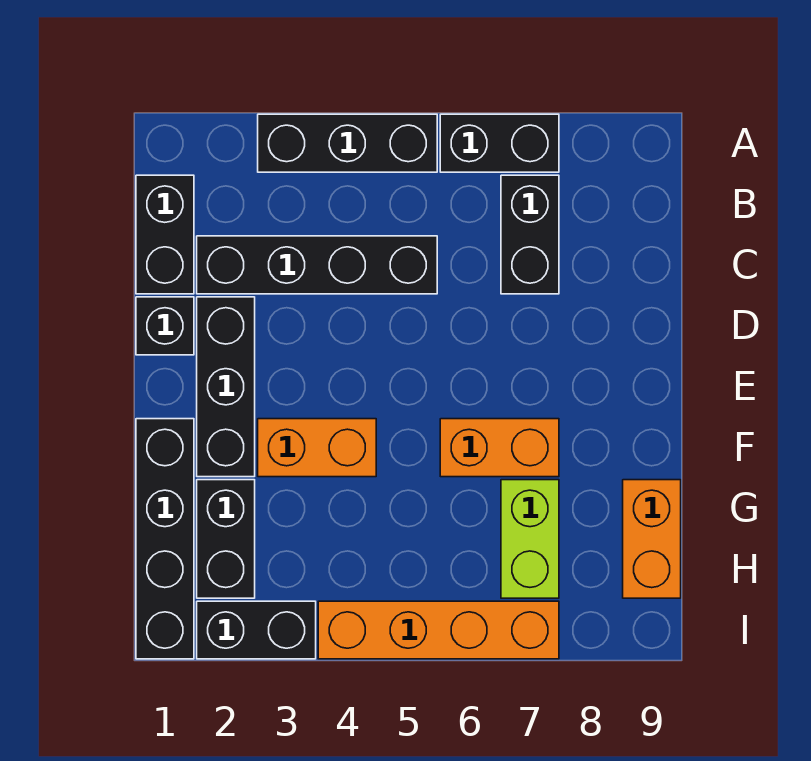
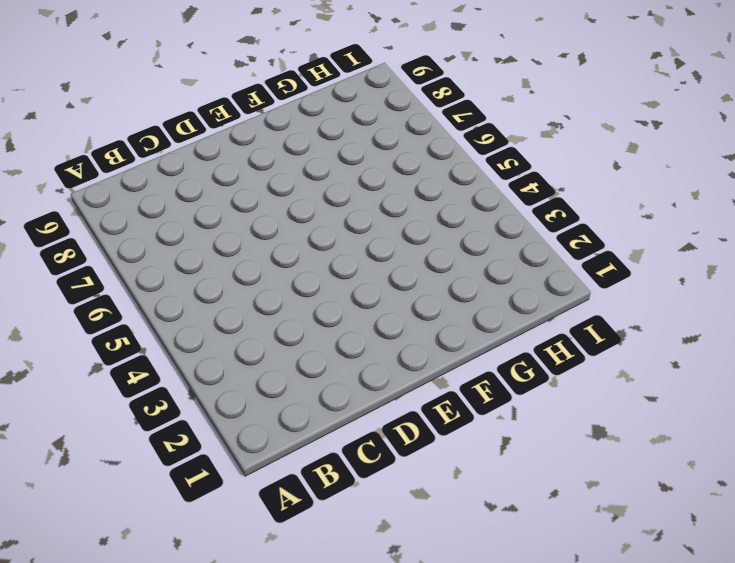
none -> black brick A3:A5 level 1
none -> black brick A6:A7 level 1
none -> black brick B1:C1 level 1

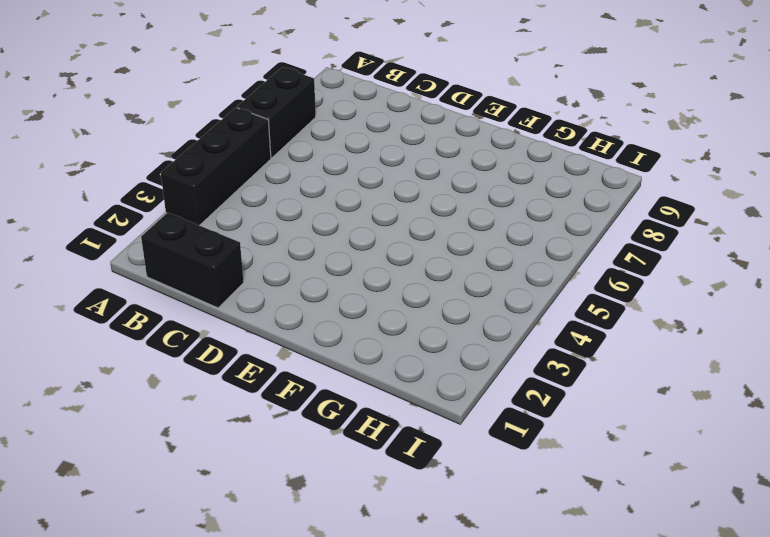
none -> black brick B7:C7 level 1
none -> black brick C2:C5 level 1
none -> black brick D1 level 1

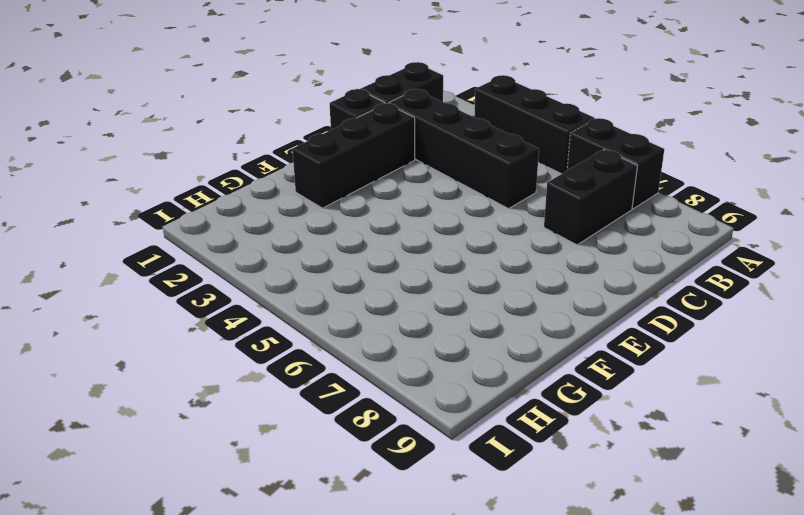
none -> black brick F1:I1 level 1
none -> orange brick F3:F4 level 1
none -> orange brick F6:F7 level 1

